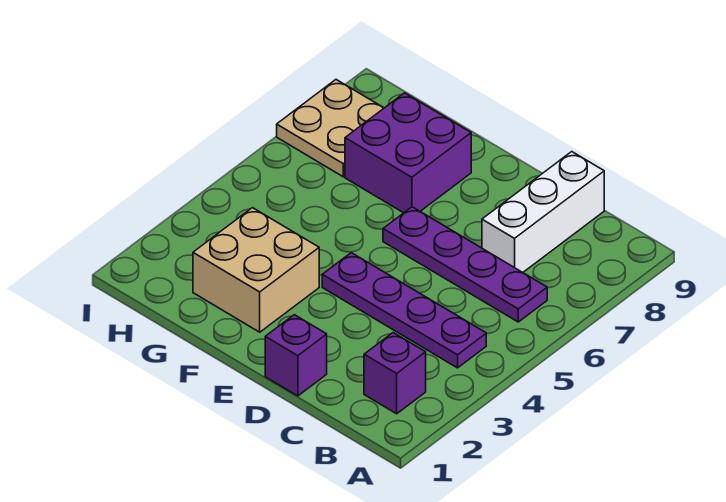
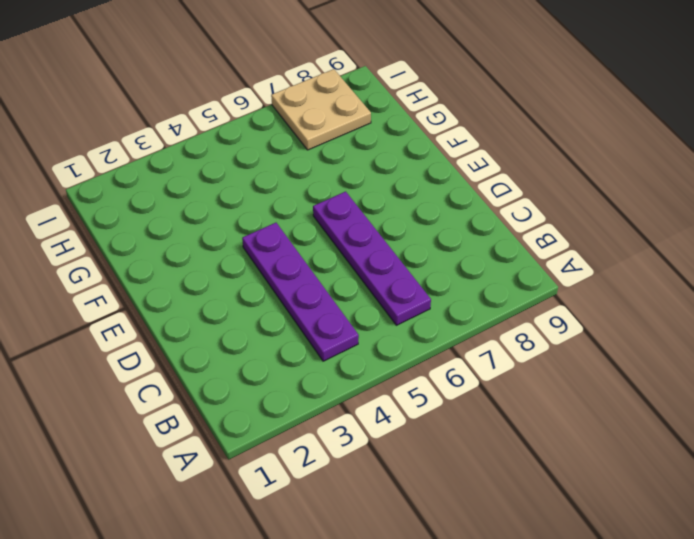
none -> purple brick B2 level 1
none -> white brick C7:C9 level 1

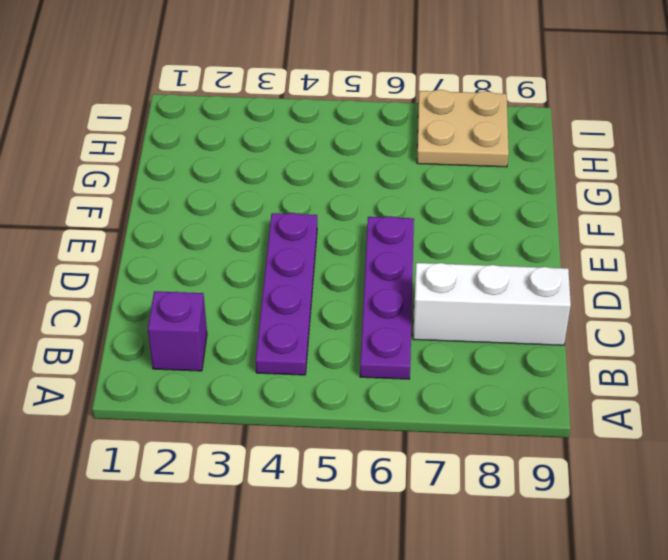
none -> purple brick D1 level 1
none -> tan brick F2:G3 level 1

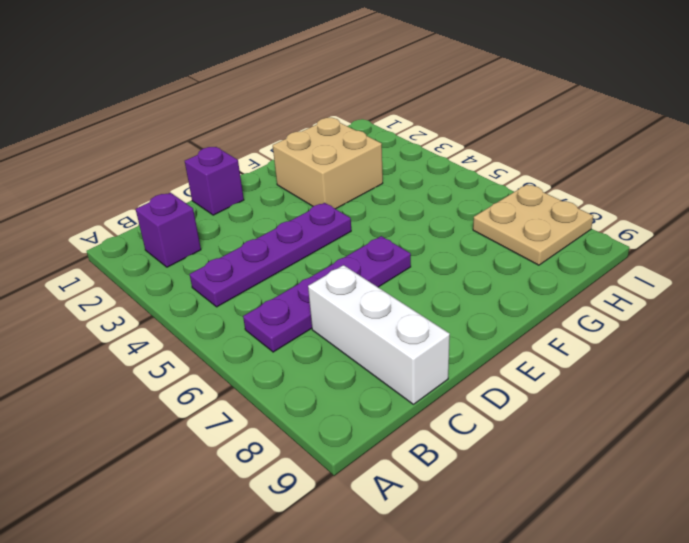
none -> purple brick F7:G8 level 1

